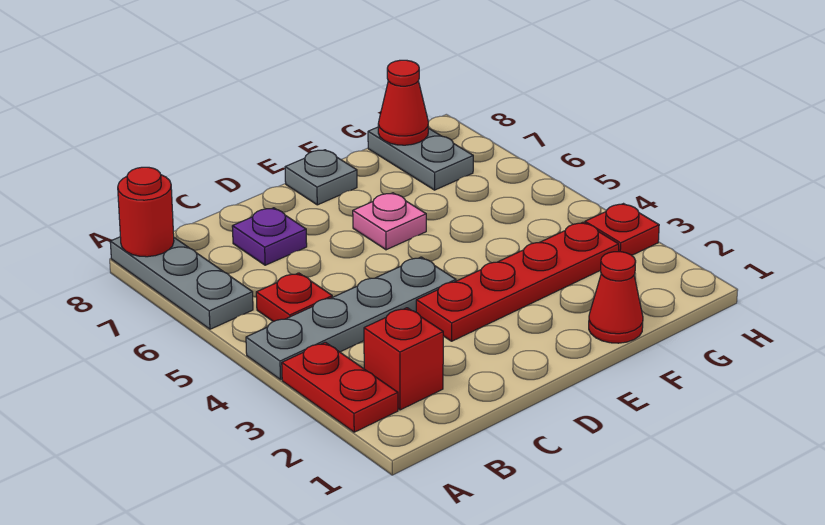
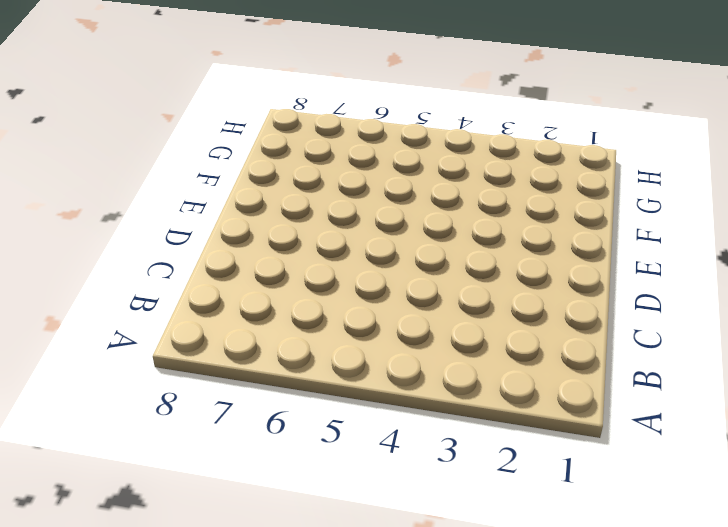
none -> red plate A2:A3 level 1
none -> grey plate A4:D4 level 1
none -> grey plate A6:A8 level 1

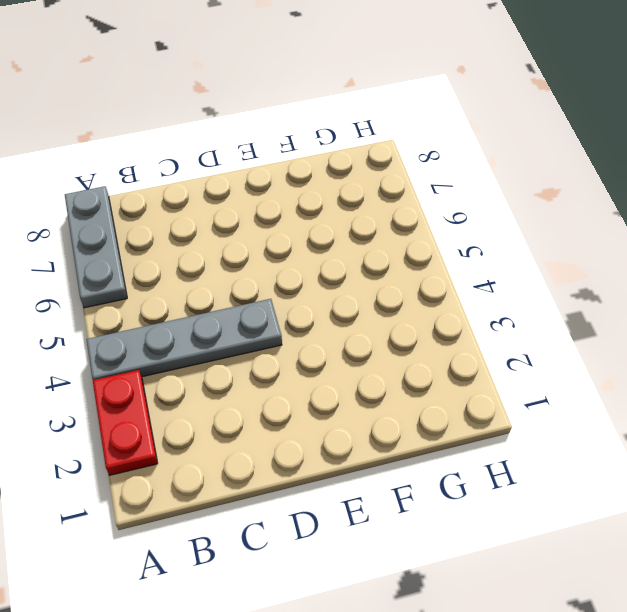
none -> red brick B2 level 1
none -> red plate B5 level 1
none -> purple plate C7 level 1

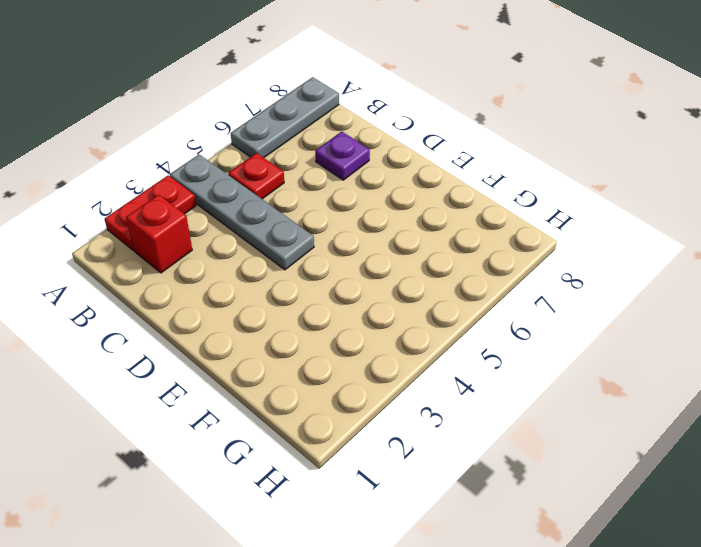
none -> red plate D3:G3 level 1
none -> pink plate E6 level 1
none -> grey plate E8 level 1

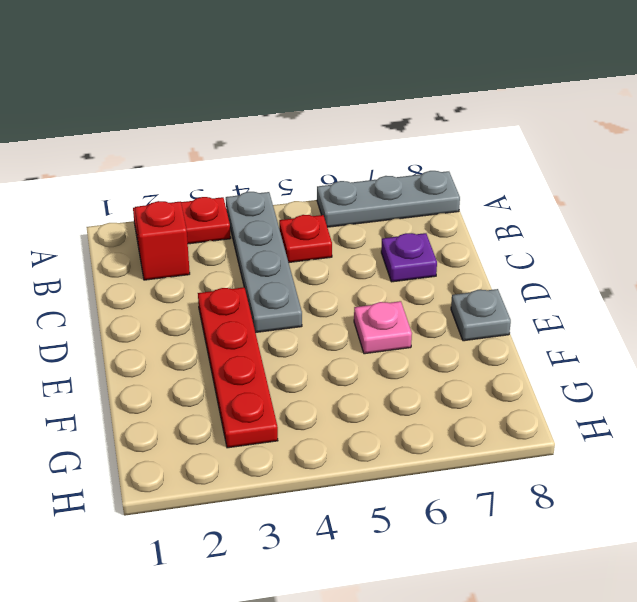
none -> red cone F1 level 1
none -> grey plate G7:G8 level 1
none -> red plate H3 level 1

